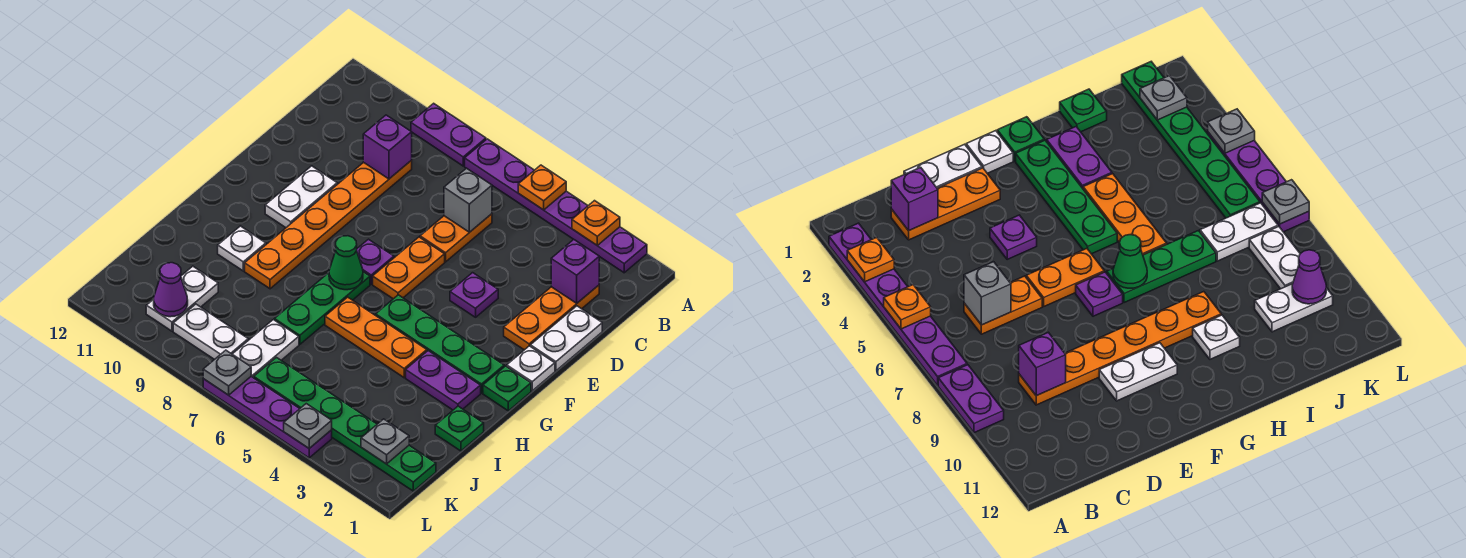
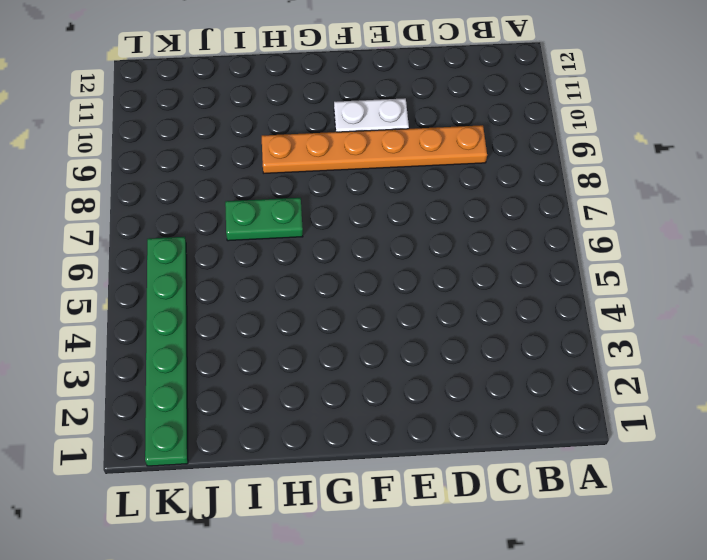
green plate H7:I7 level 1 -> green plate G7:I7 level 1
none -> purple plate A2:A7 level 1
none -> purple plate A8:A9 level 1
none -> orange plate C2:E2 level 1
none -> orange plate C6:D6 level 1

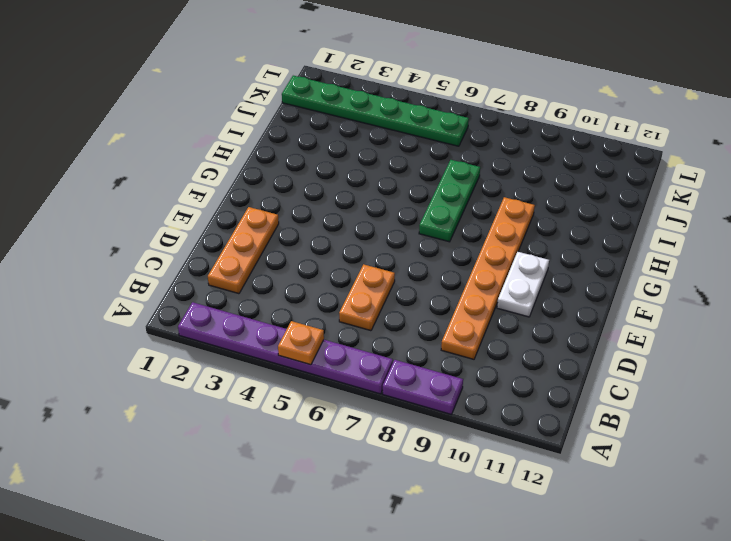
none -> white plate D1:E1 level 1
none -> purple plate E4 level 1
none -> orange plate E6:F6 level 1
none -> white plate F1 level 1

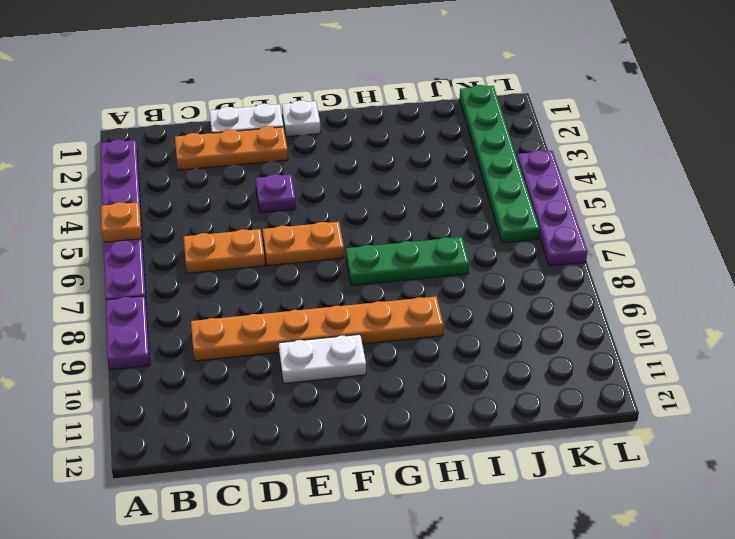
none -> purple plate F7 level 1
none -> green plate G1 level 1
none -> green plate G2:G5 level 1
none -> purple plate H2:H3 level 1

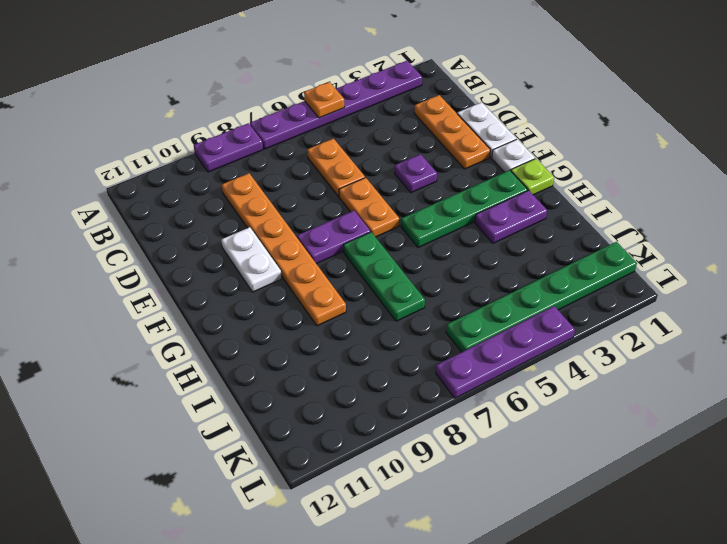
purple plate F7:F8 level 1 -> purple plate F7 level 1
lime plate G1 level 1 -> green plate G1 level 1
none -> orange plate H4:H6 level 1
none -> white plate H10 level 1
none -> green plate I1 level 1
none -> white plate J7:K7 level 1

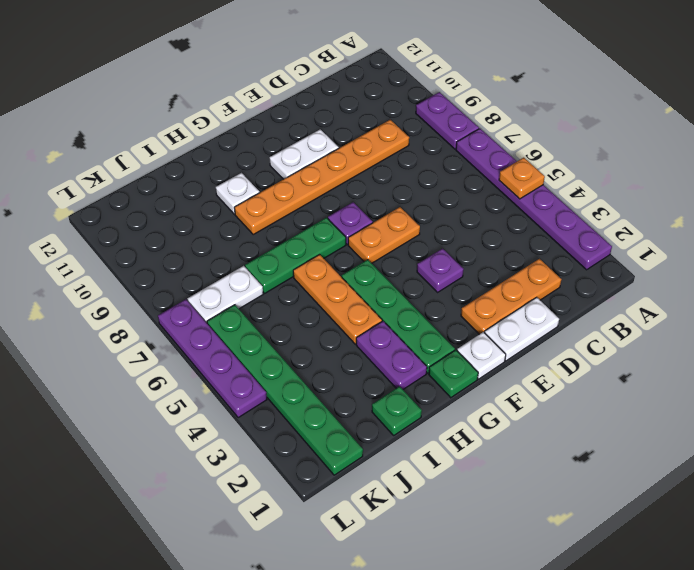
none -> orange plate C6:D6 level 1
none -> white plate J10:K10 level 1
none -> white plate K8:K9 level 1
none -> orange plate A3 level 2

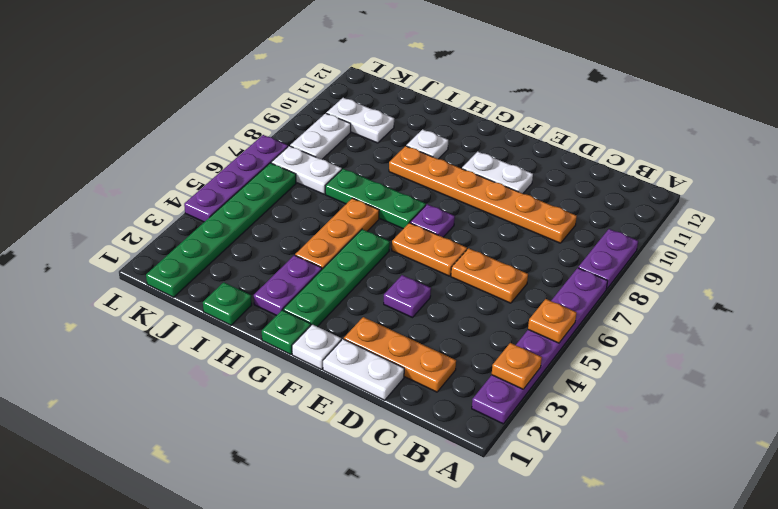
none -> purple brick C2 level 2
none -> grey brick C6 level 2
none -> purple brick C9 level 2
none -> green cone G7 level 2

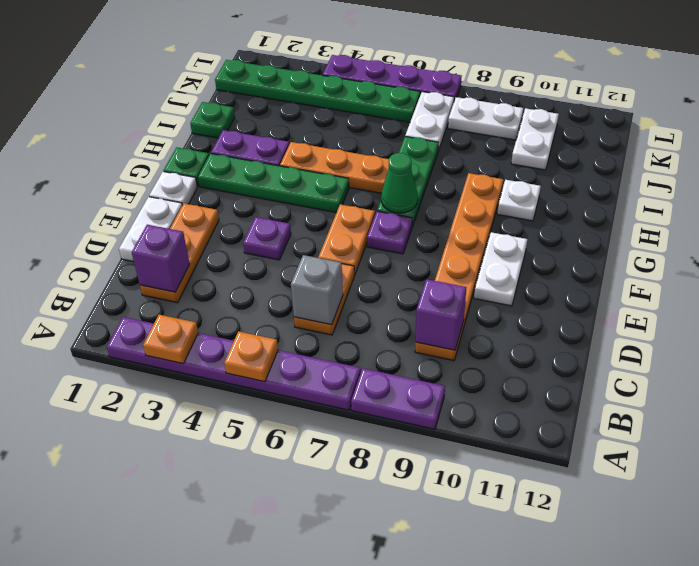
none -> grey plate K2 level 2
none -> purple cone K10 level 2
none -> grey plate L4 level 2
none -> grey plate L7 level 2

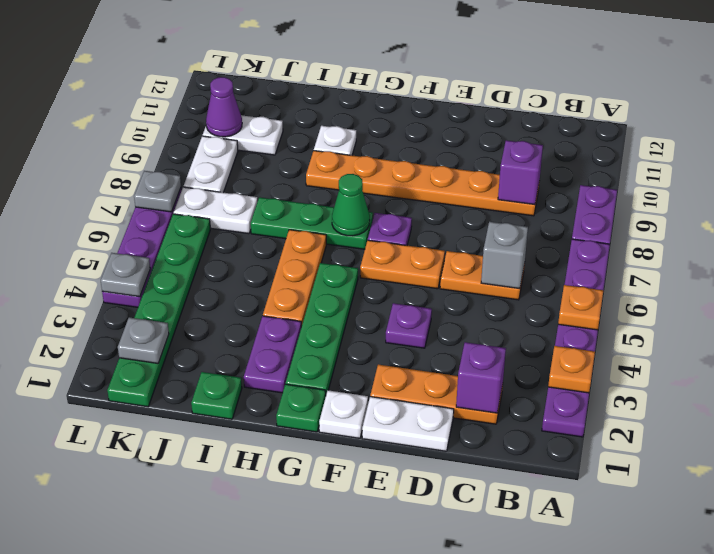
none -> white plate E10:F10 level 1

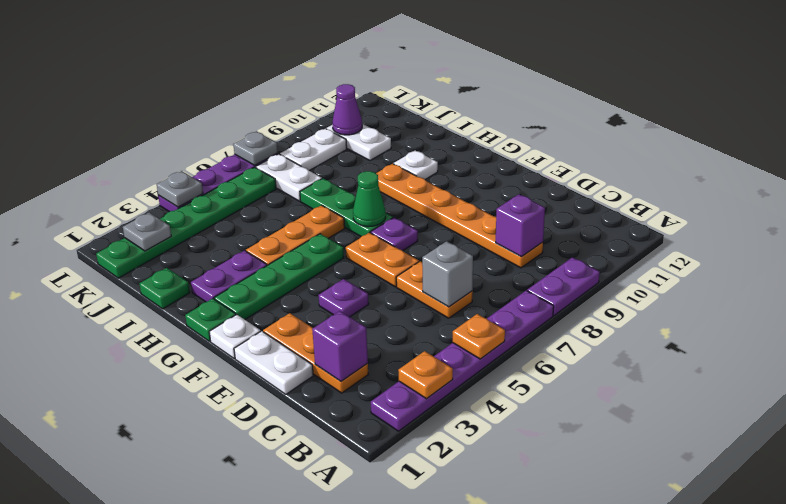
none -> white plate E10:F10 level 1

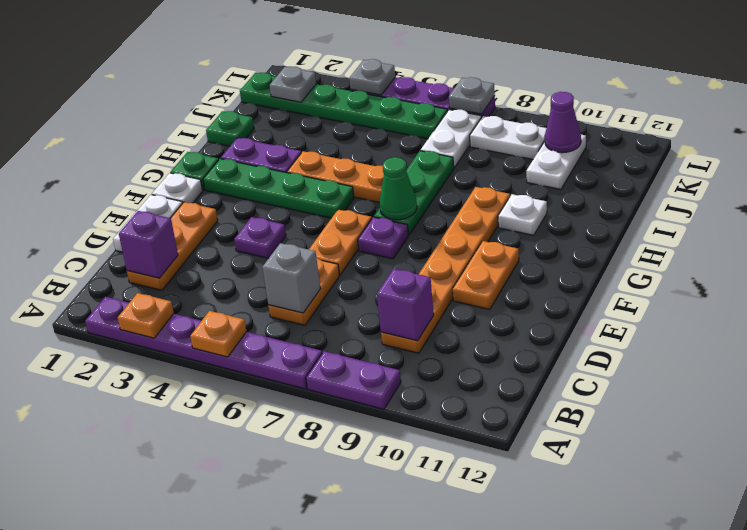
orange plate E10:F10 level 1 -> white plate E10:F10 level 1

